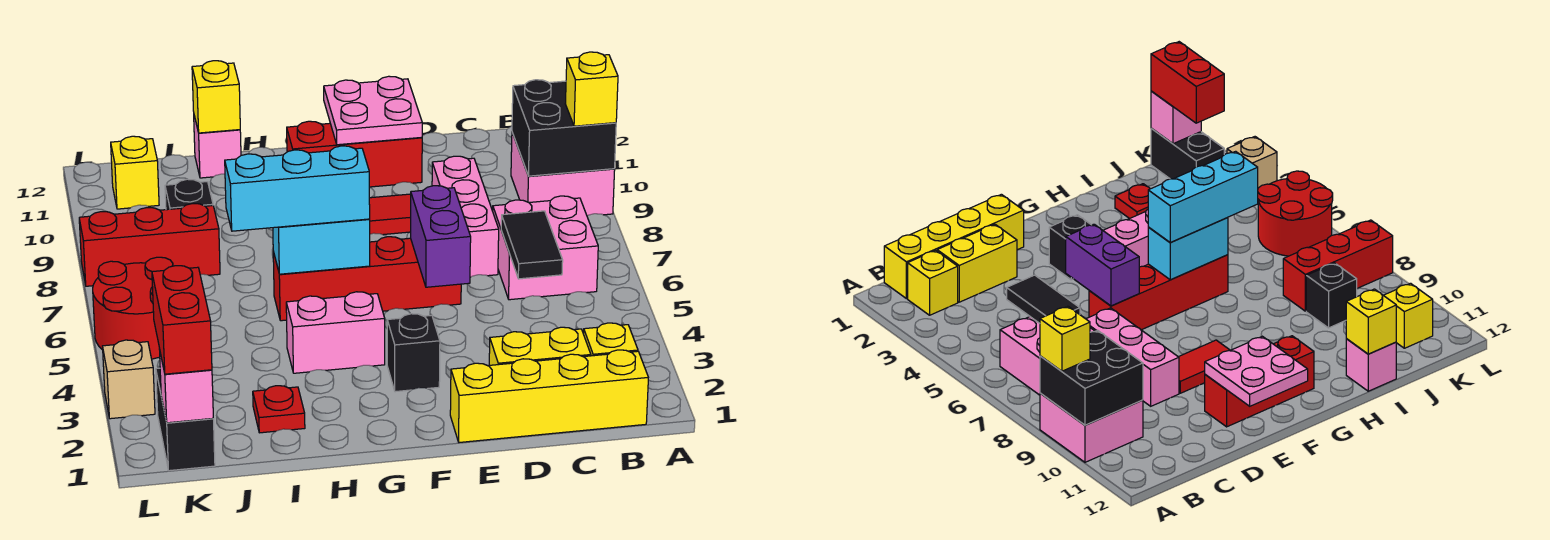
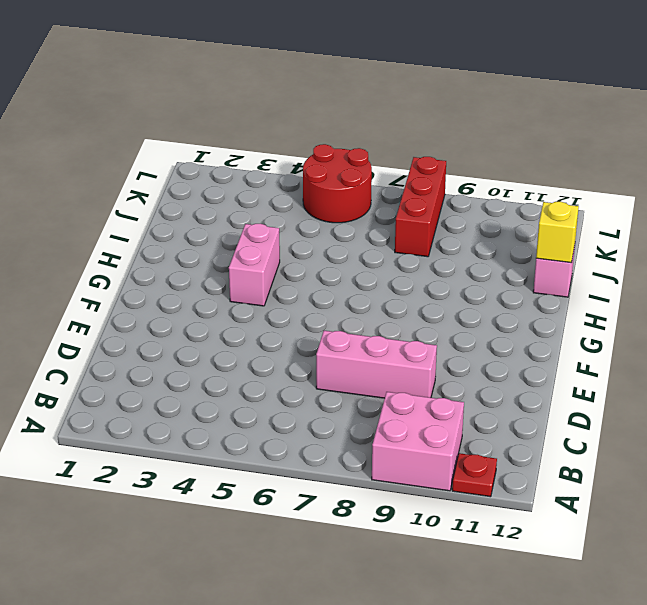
red plate A11 level 1 -> red plate I2 level 1
none -> yellow brick B1:E1 level 1
none -> yellow brick B2 level 1
none -> pink brick B6:C7 level 1

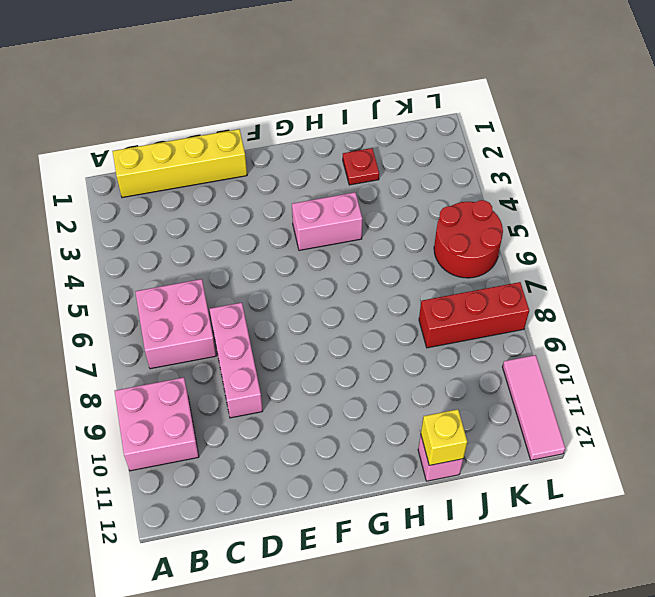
pink tile L10:L12 level 1 -> none
none -> yellow brick B2 level 1
none -> yellow brick C2:D2 level 1
none -> red brick E6:H6 level 1

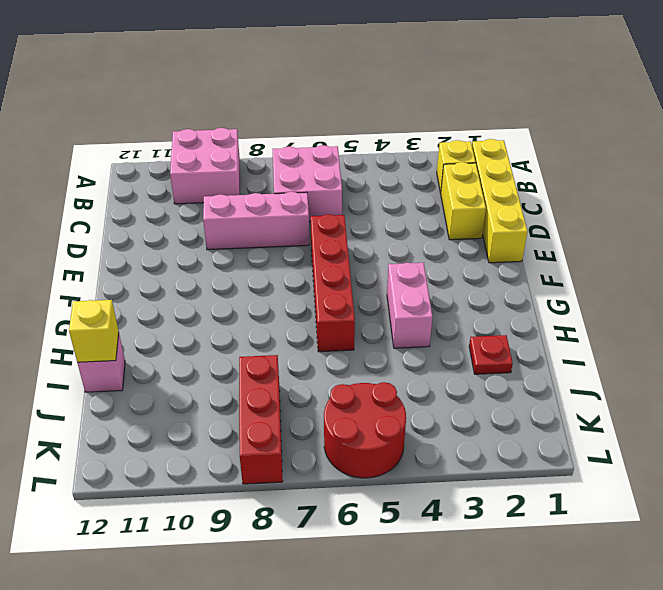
none -> red tile E9:F9 level 1
none -> red brick E11:G11 level 1
none -> black brick F3 level 1

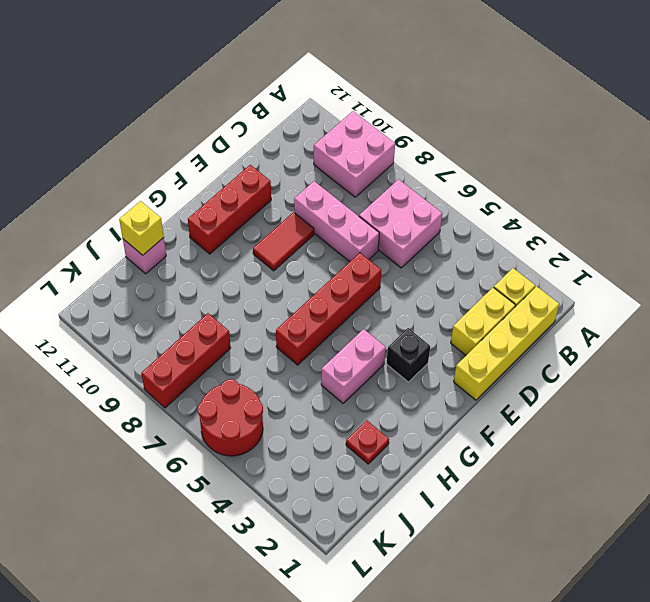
none -> black brick J9 level 1
none -> black brick K1:K2 level 1
none -> yellow brick K11 level 1

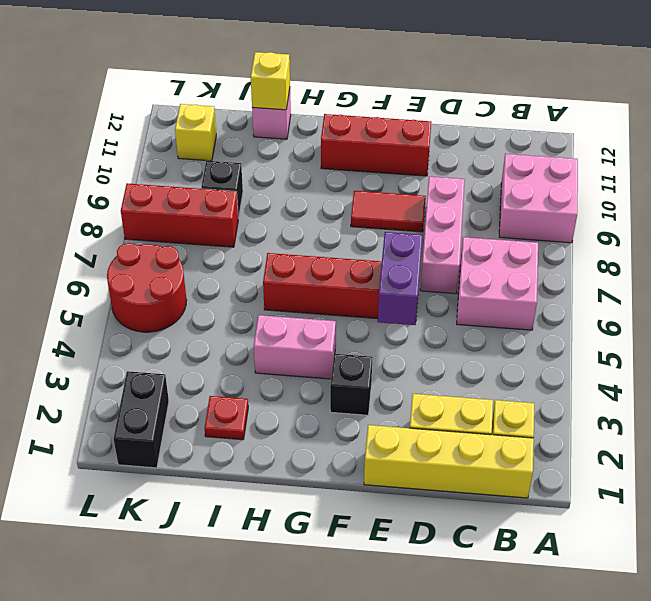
none -> tan brick L3 level 1
none -> black brick A9:B10 level 2
none -> black tile C5:C6 level 2

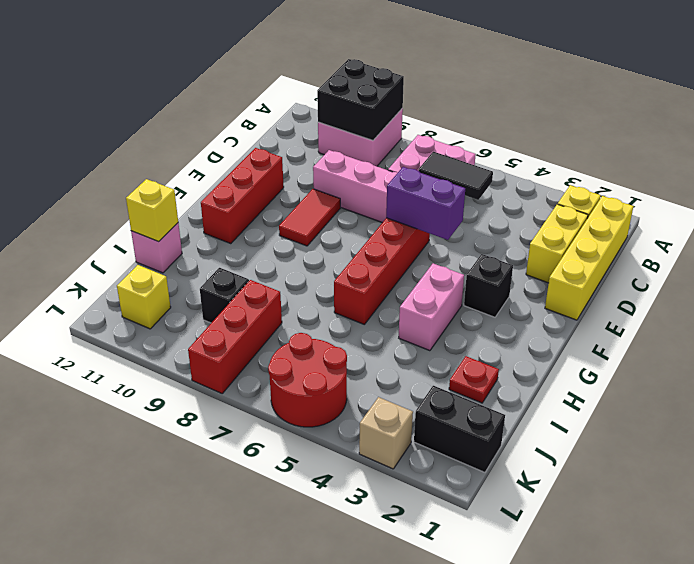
none -> pink plate E11:F12 level 2
none -> cyan brick G6:H6 level 2
none -> pink brick K1 level 2

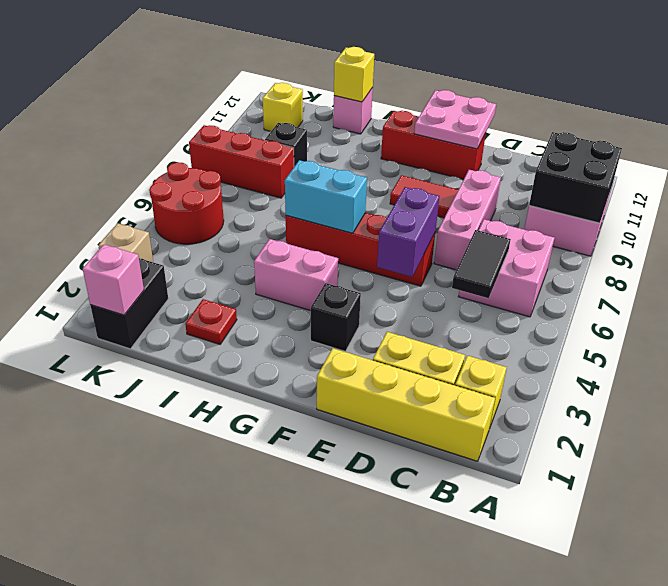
none -> yellow brick A9 level 3
none -> cyan brick G6:I6 level 3
none -> red brick K1:K2 level 3

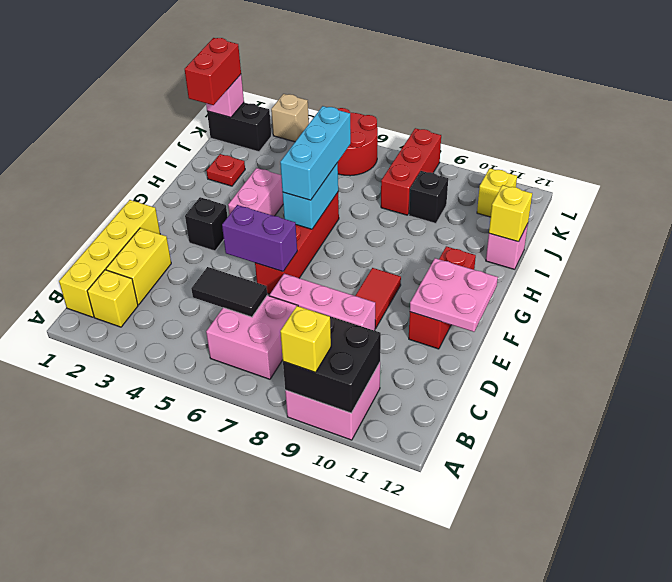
red brick J1:K1 level 3 -> red brick K1:K2 level 3

